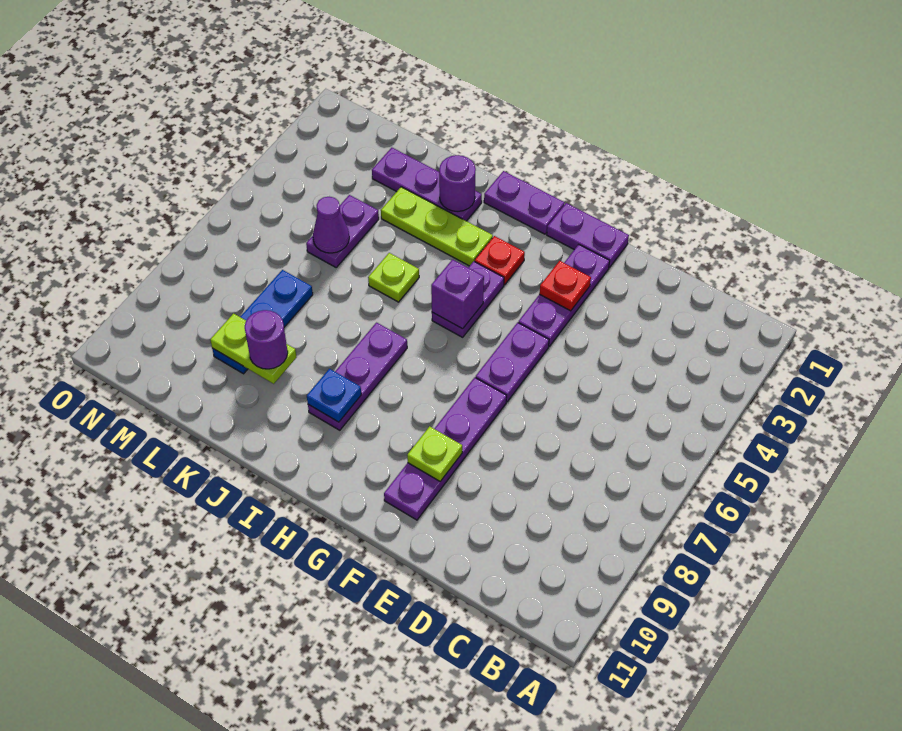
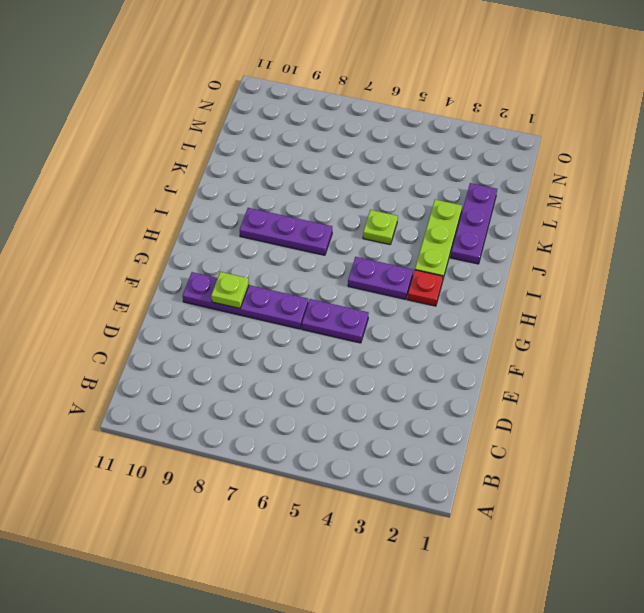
none -> purple plate F1:G1 level 1
none -> purple plate F2:F4 level 1
none -> purple plate H1:I1 level 1

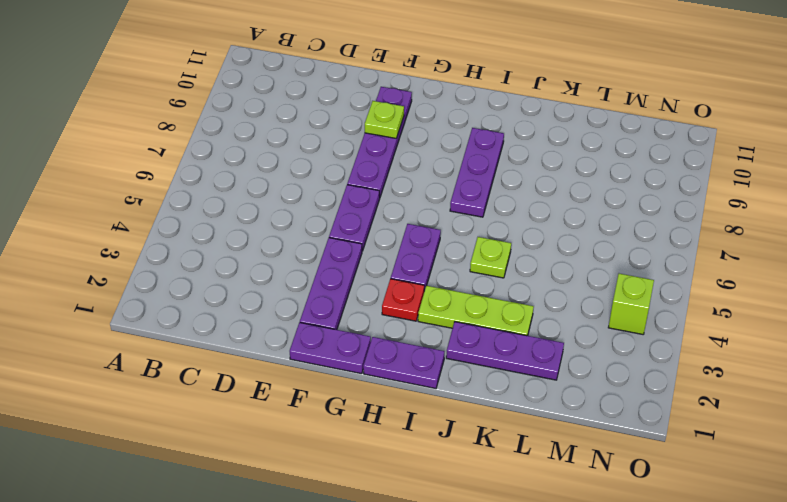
lime brick N4 level 1 -> none
none -> purple plate L4:L5 level 1
none -> blue plate L7:L9 level 1
none -> red plate F3 level 2

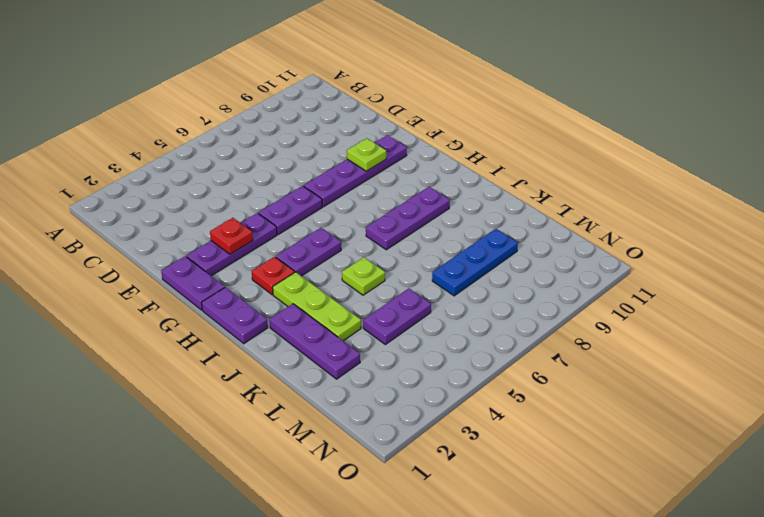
none -> purple brick H5 level 2
none -> blue plate I9 level 2
none -> purple round brick J2 level 2

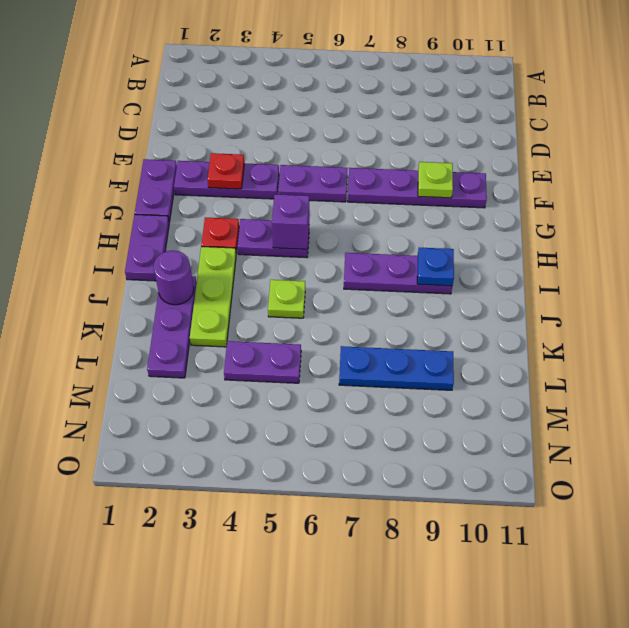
none -> lime plate K9:L9 level 2
none -> purple cone L5 level 2
none -> purple round brick K9 level 3

